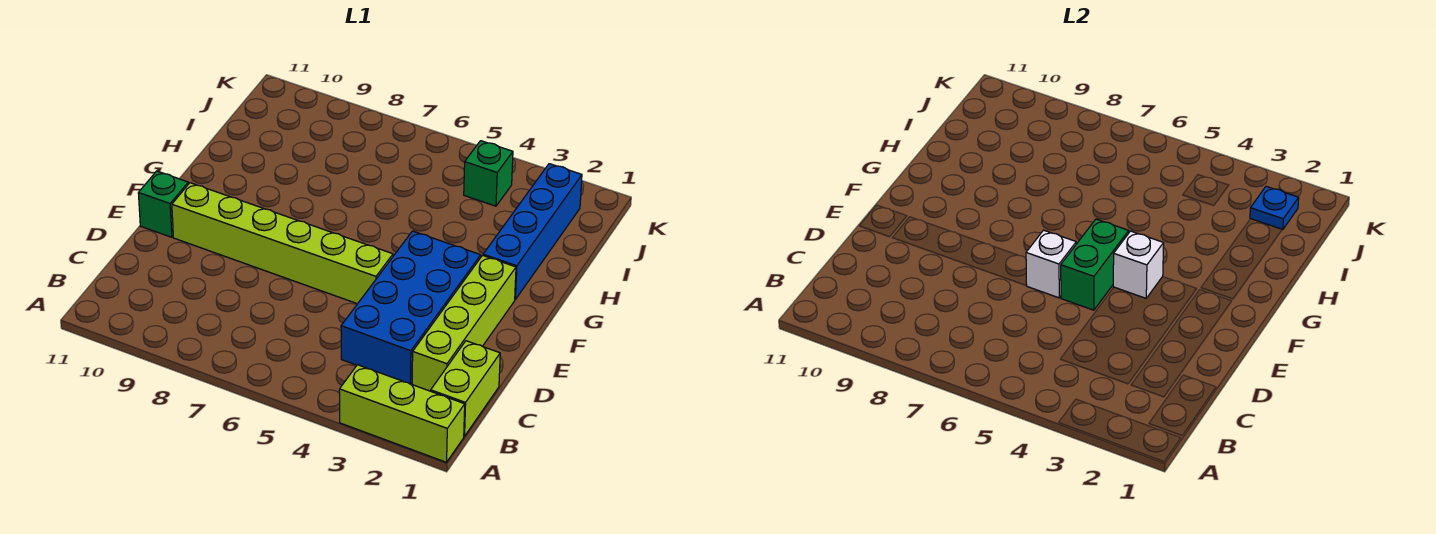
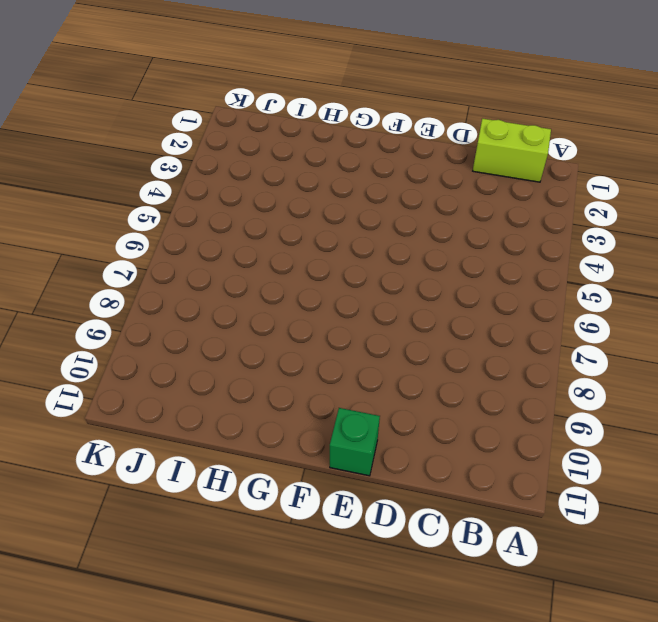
none -> lime brick A1:A3 level 1
none -> lime brick C2:F2 level 1
none -> blue brick C3:F4 level 1

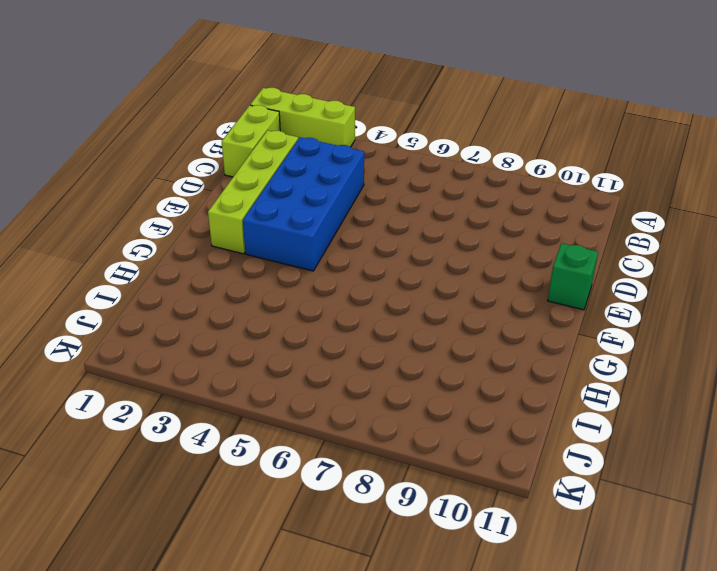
none -> lime brick E5:E10 level 1
none -> blue brick G2:J2 level 1
none -> green brick J4 level 1

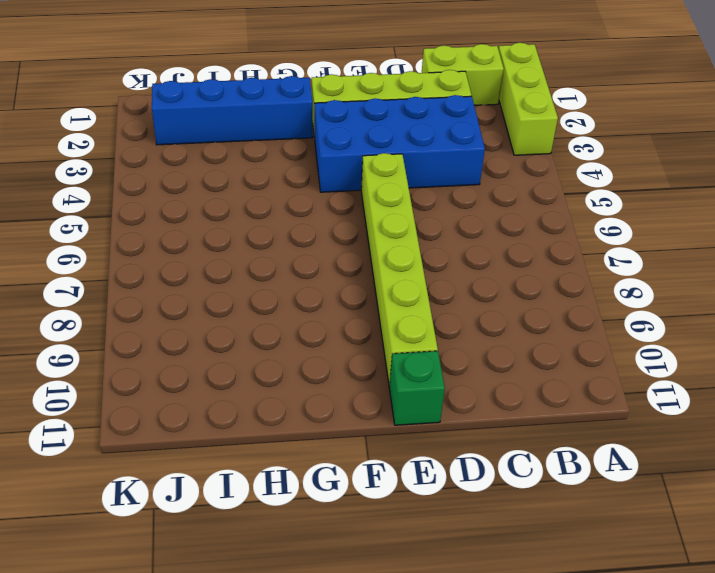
none -> green brick J4 level 1
none -> green brick E5:F5 level 2
none -> white brick E6 level 2

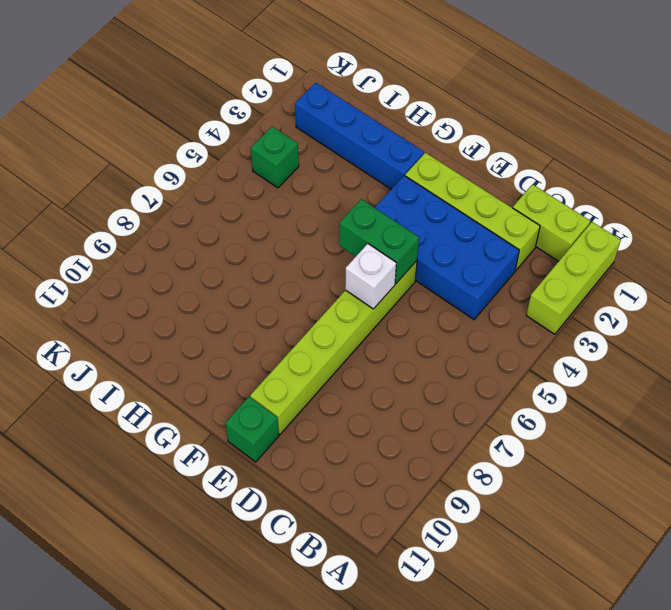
none -> white brick F4 level 2
none -> blue plate J2 level 2

